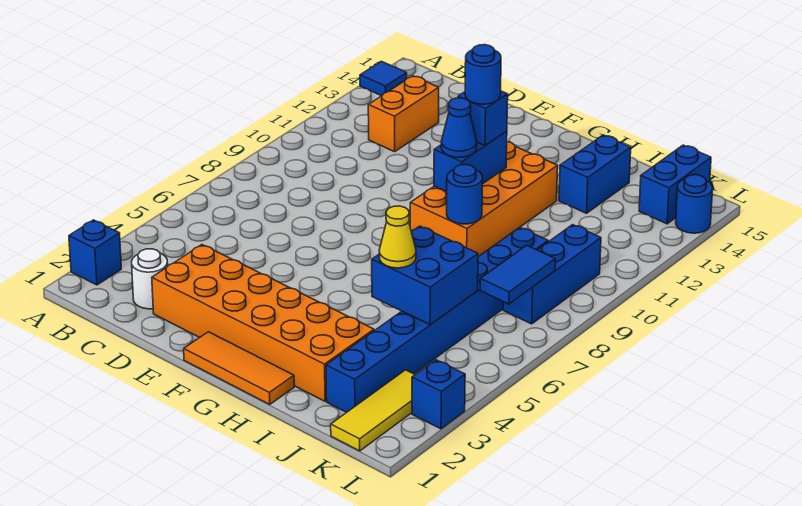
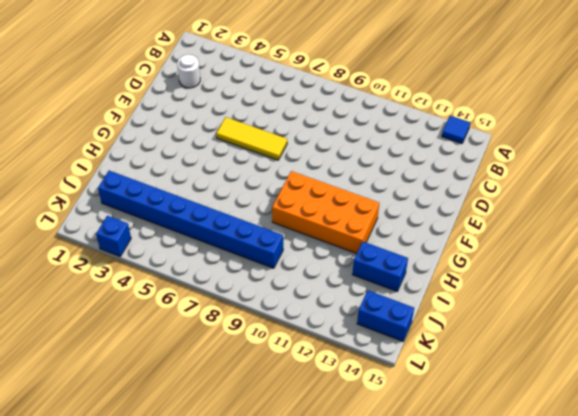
yellow tile E5:E7 level 1 -> yellow tile K1:K3 level 1
none -> blue brick A2 level 1
none -> orange brick C12:C13 level 1
none -> orange brick D2:I3 level 1

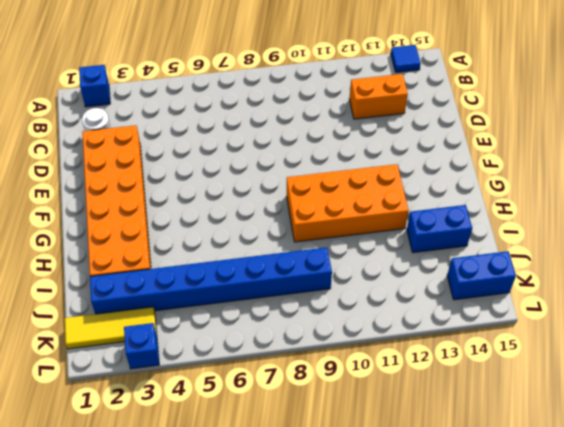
none -> orange tile F1:H1 level 1
none -> blue brick K8:K10 level 1
none -> blue round brick L14 level 1

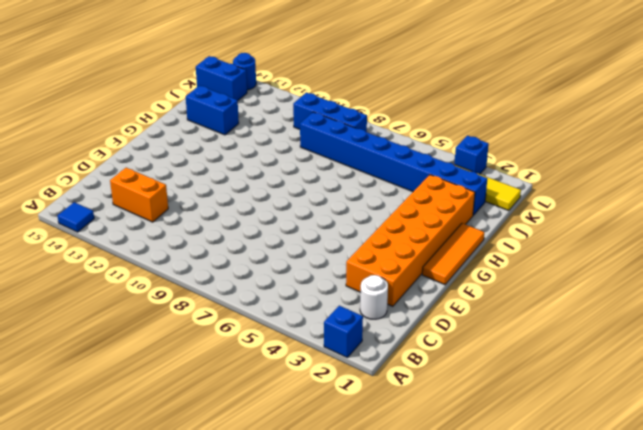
none -> orange brick G9:H12 level 1
none -> blue brick G10:G11 level 2
none -> blue round brick H9 level 2

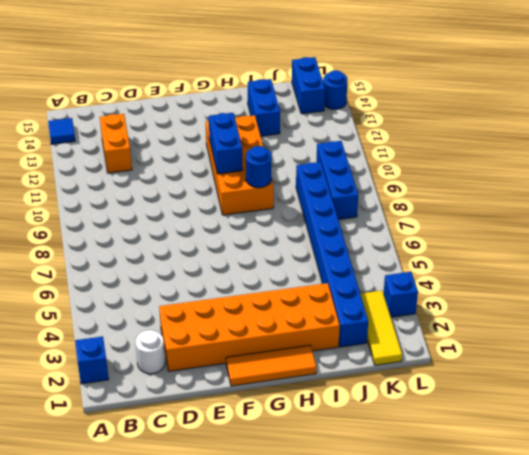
none -> blue brick I5:J6 level 2
none -> blue tile K7:K8 level 2
none -> blue cone G10 level 3

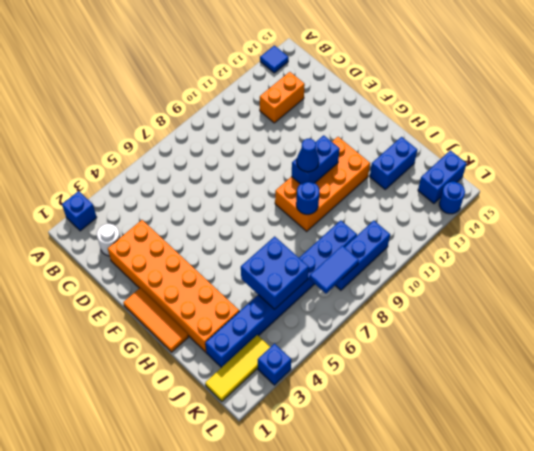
none -> blue brick G11 level 3
none -> yellow cone I5 level 3
none -> blue round brick G11 level 4

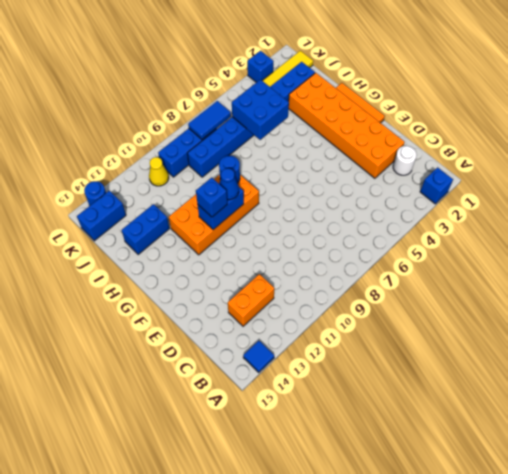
yellow cone K11 level 1 -> yellow cone I5 level 3
none -> blue round brick G11 level 4

